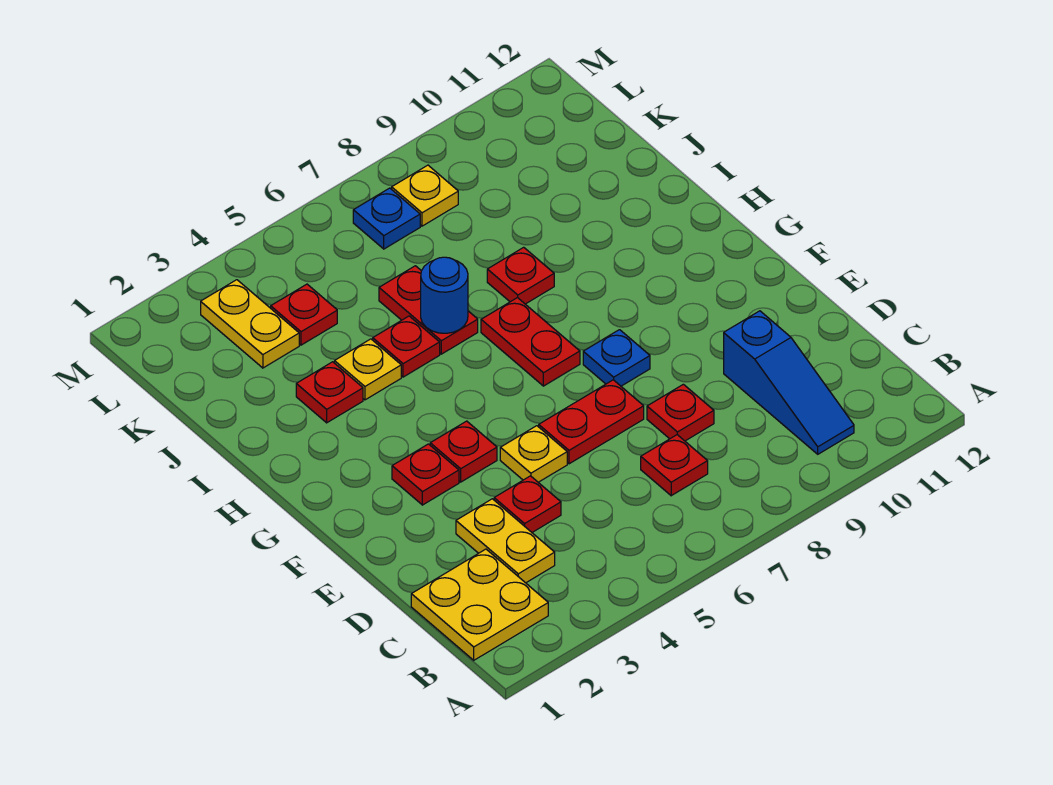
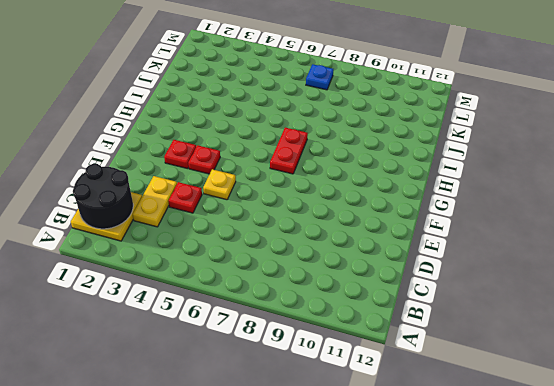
black round brick B1:C2 level 2 -> none
none -> blue slope B10:D10 level 1 top D
none -> red plate C7 level 1
none -> red plate D8 level 1

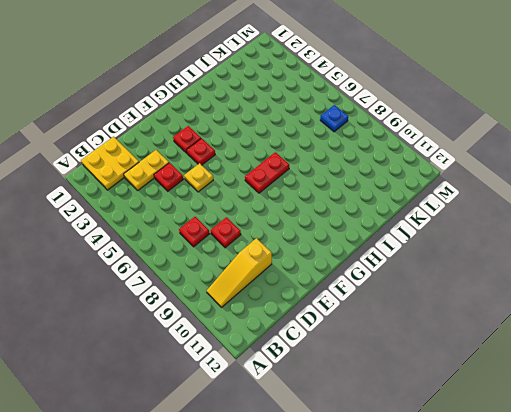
yellow slope B10:D10 level 1 top D -> blue slope B10:D10 level 1 top D
none -> red plate E6:E7 level 1
none -> blue plate F8 level 1
none -> red plate I3 level 1

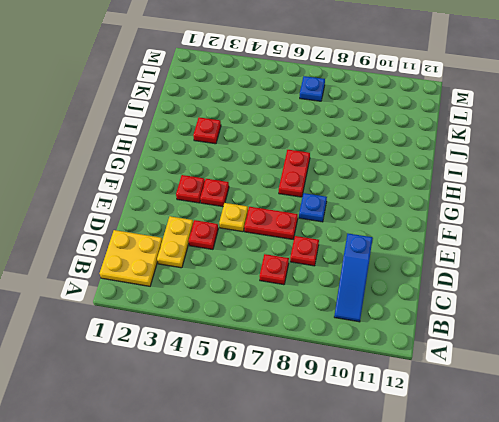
none -> yellow plate I4 level 1
none -> red plate I5 level 1
none -> red plate I6:J6 level 1

